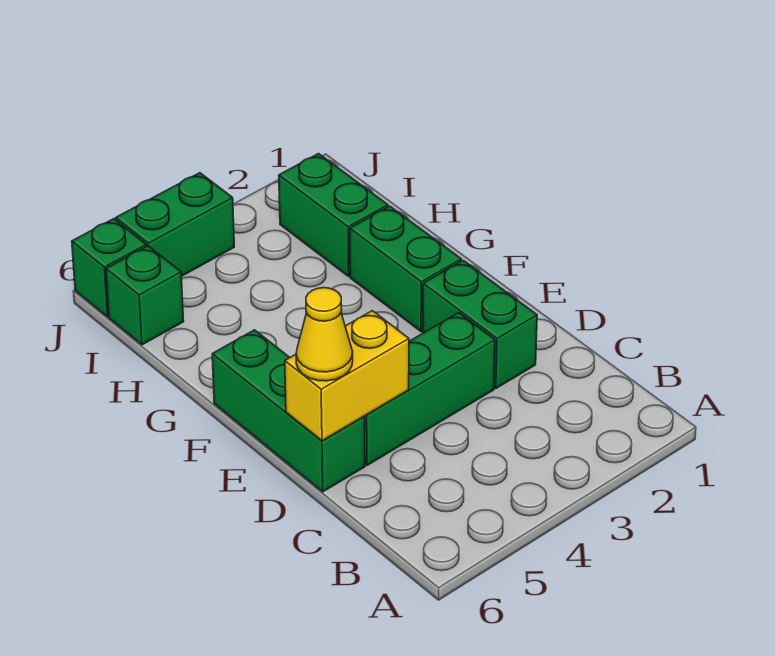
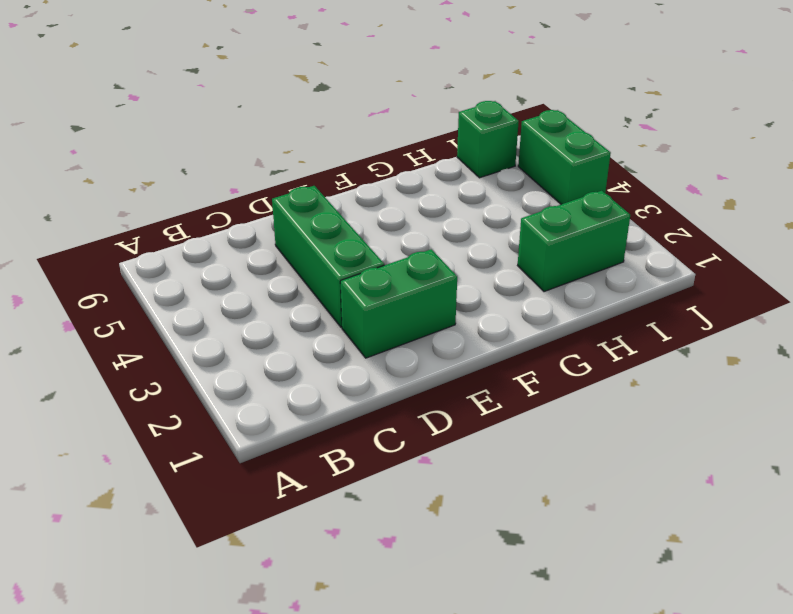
none -> green brick D6:F6 level 1
none -> green brick F2:G2 level 1

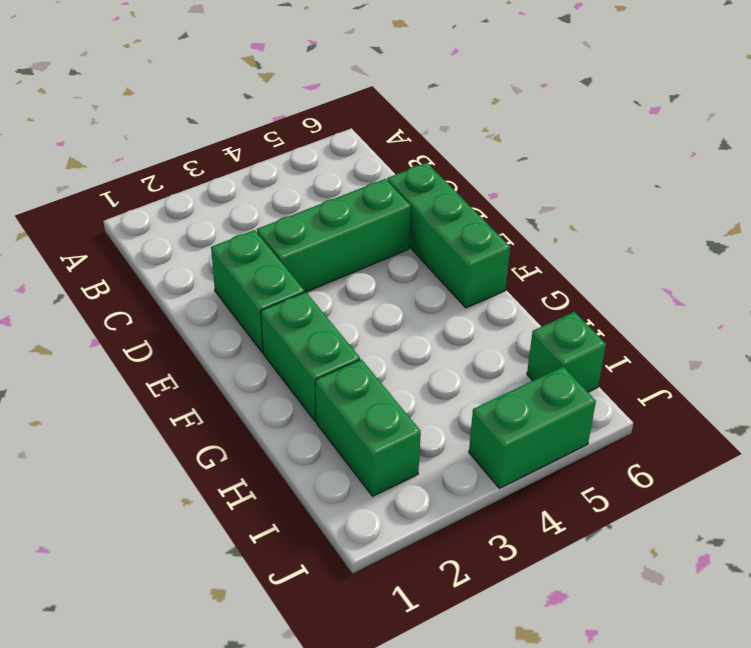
none -> green brick J6 level 1
none -> yellow brick D5:D6 level 2

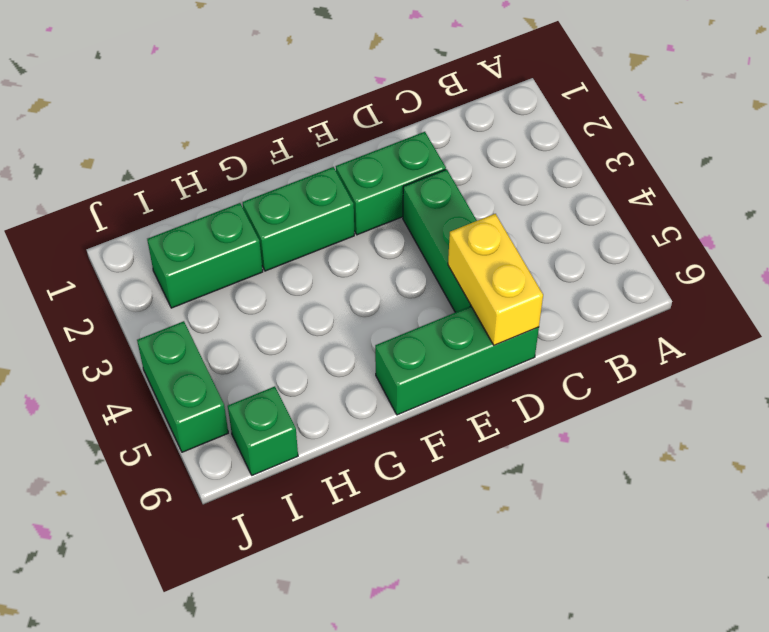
none -> green brick J6 level 1
none -> yellow cone D6 level 3

